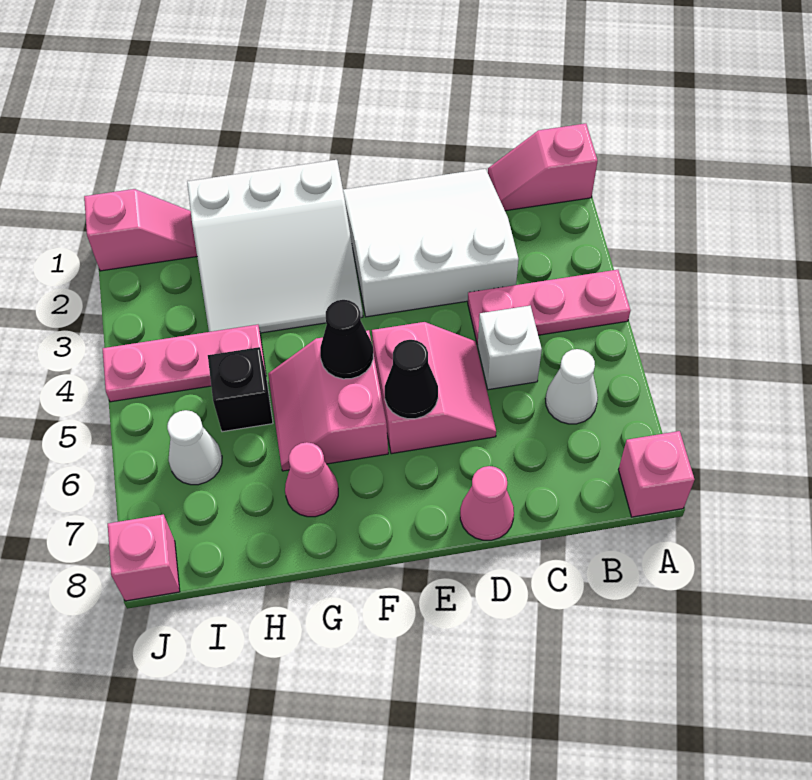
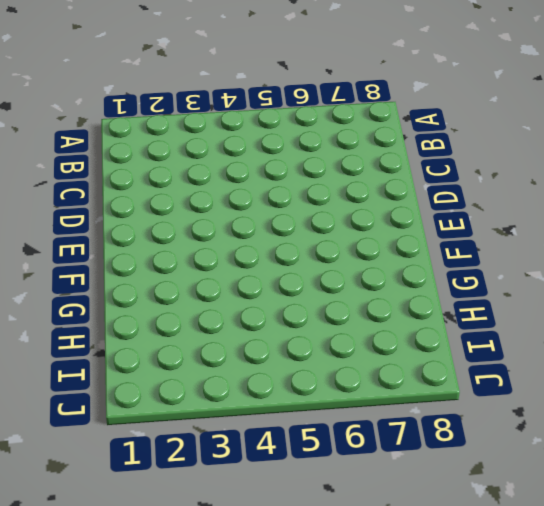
none -> pink slope A1:B1 level 1 top A
none -> pink plate A4:C4 level 1
none -> pink brick A8 level 1

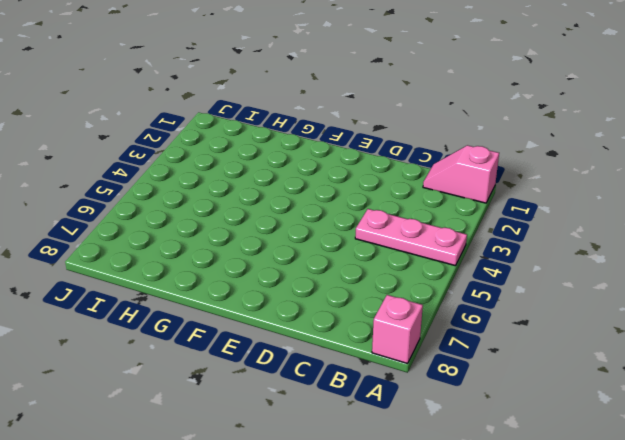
none -> white cone B6 level 1
none -> white slope C1:E3 level 1 top 3
none -> white brick C5 level 1

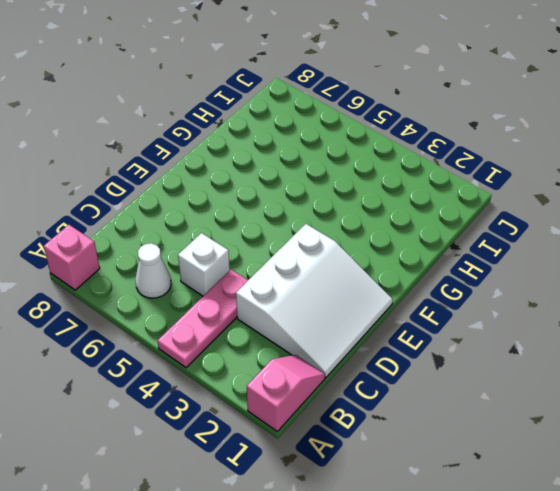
none -> pink slope D5:E6 level 1 top E
none -> pink cone D8 level 1
none -> white slope F1:H3 level 1 top 1

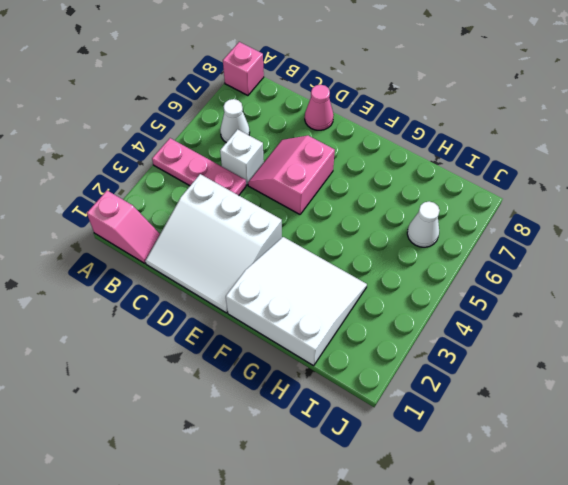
none -> pink slope F5:G6 level 1 top F
none -> pink cone G7 level 1
none -> pink plate H4:J4 level 1

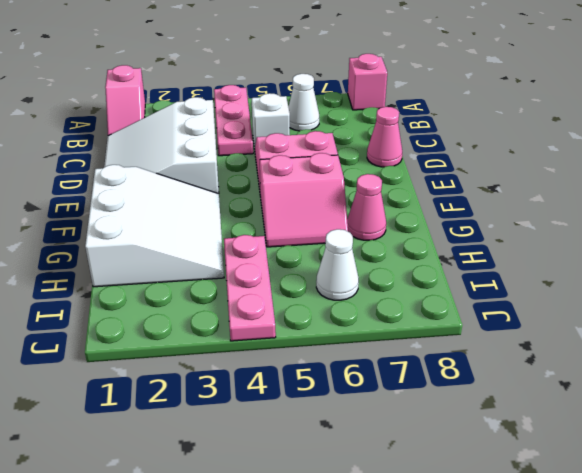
none -> black brick H5 level 1
none -> pink slope I1:J1 level 1 top J
none -> pink brick J8 level 1

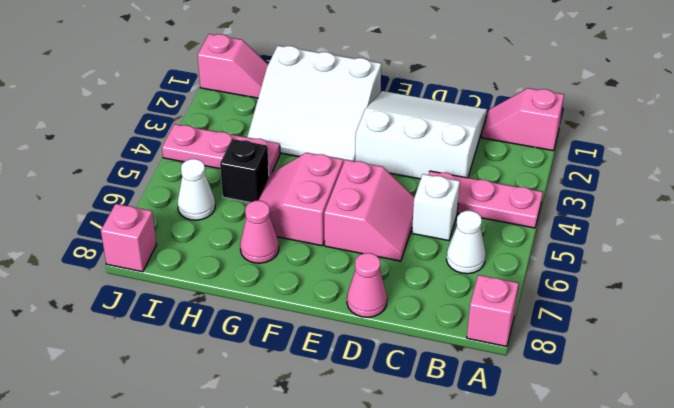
none -> black cone E6 level 2
none -> black cone F5 level 2

